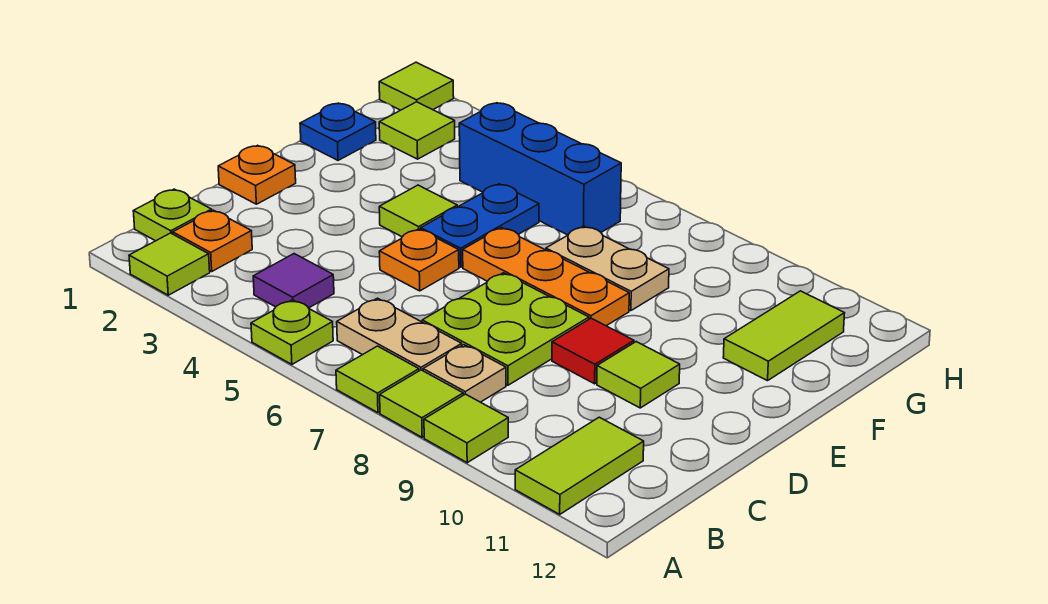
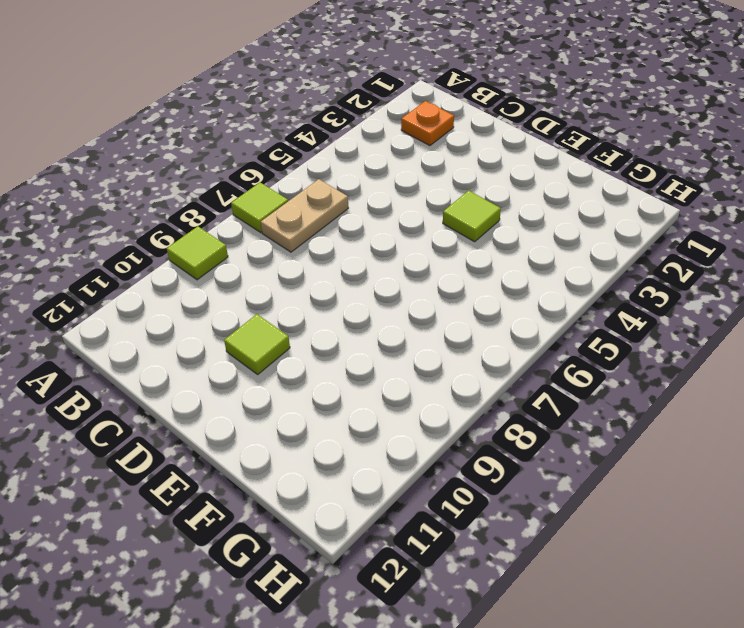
none -> lime tile A2 level 1
none -> lime plate A5 level 1
none -> lime tile A8 level 1

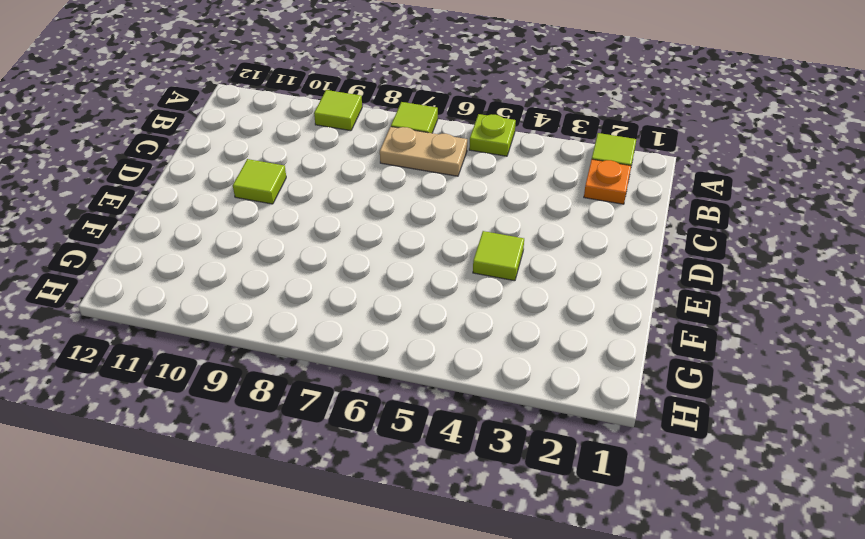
none -> lime tile A8 level 1
none -> lime tile A11:B11 level 1
none -> lime plate B1 level 1

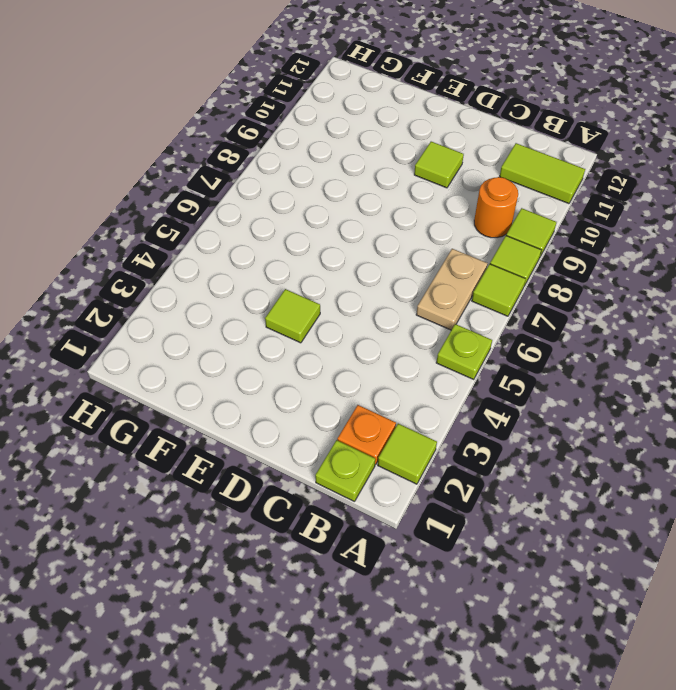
orange round brick B9 level 1 -> none
none -> purple tile B4 level 1
none -> tan plate B8 level 1
none -> lime plate C7:D8 level 1

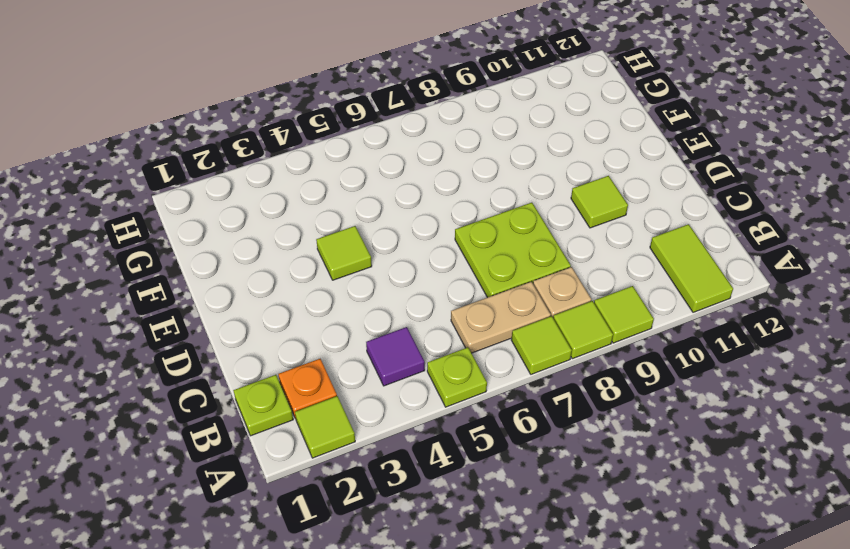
none -> orange plate D1 level 1
none -> orange plate D5 level 1
none -> red tile D9 level 1

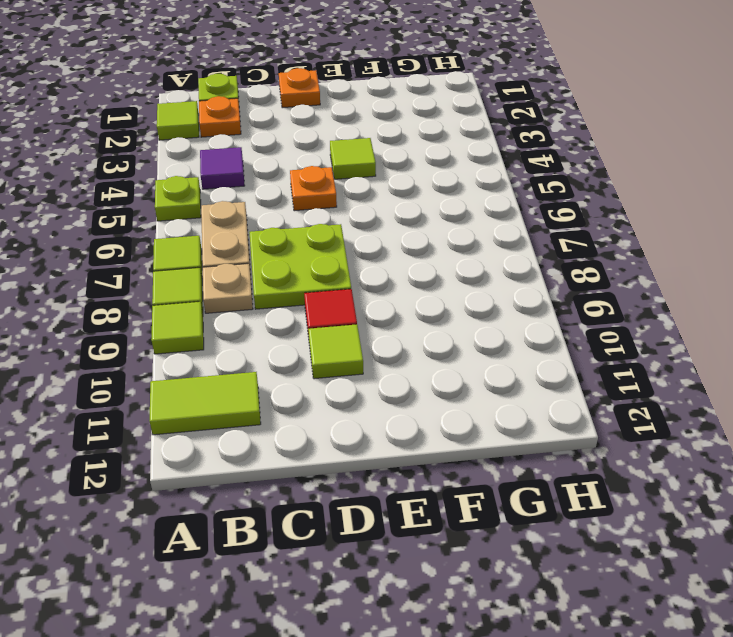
none -> blue plate E5:F5 level 1
none -> orange plate E6:E8 level 1
none -> blue plate F1 level 1

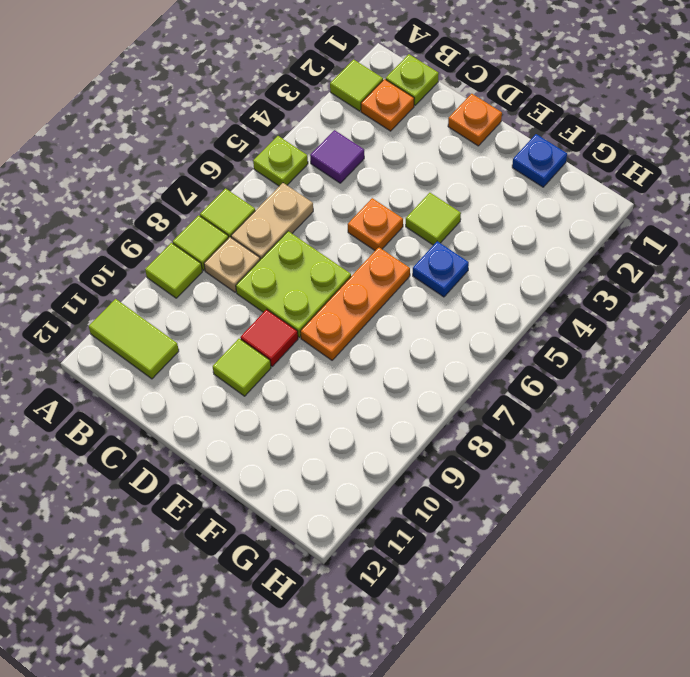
blue plate F5 level 1 -> blue plate E5:F5 level 1
none -> tan plate F7:F8 level 1
none -> lime tile F11:G11 level 1
none -> lime tile G2 level 1

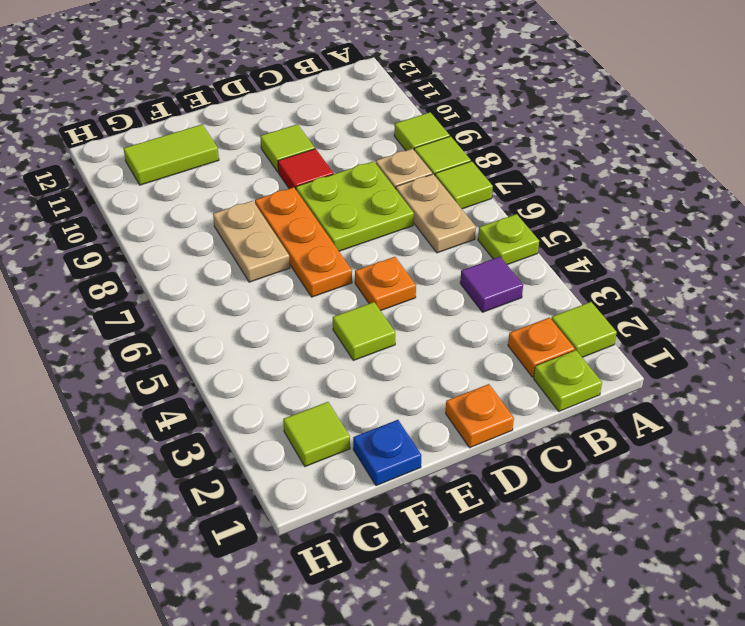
none -> lime tile A11:B11 level 1
none -> blue plate E5:F5 level 1
none -> blue brick G4:G6 level 1

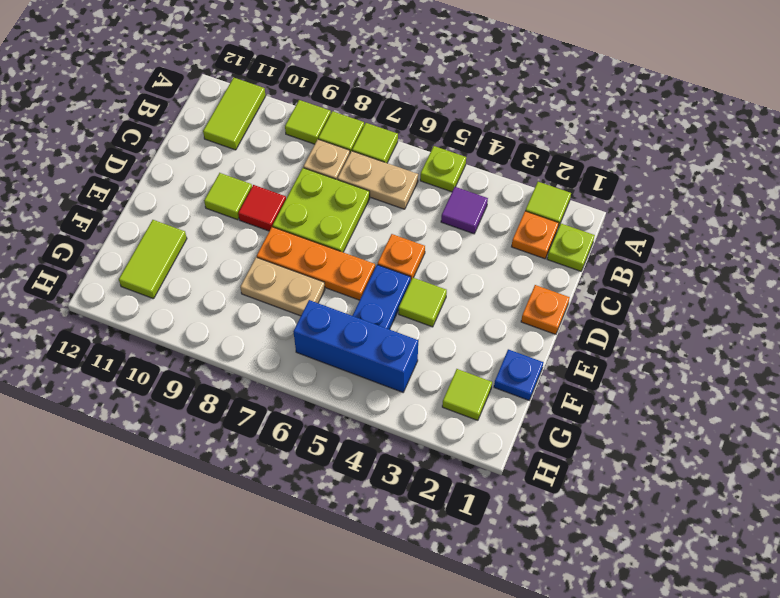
none -> lime tile H1 level 1

